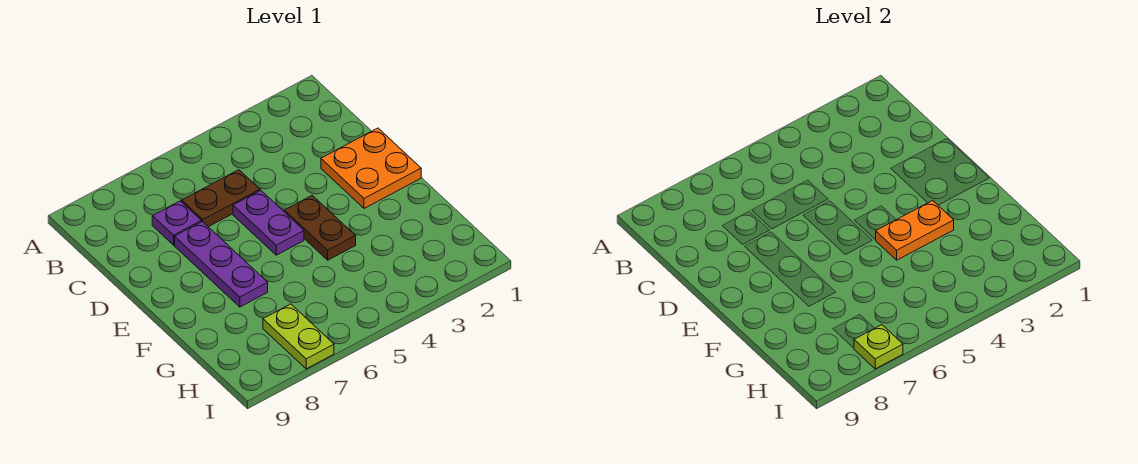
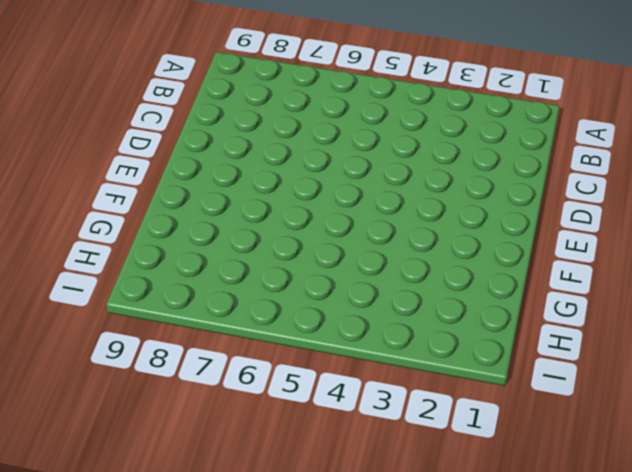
none -> brown plate C5:C6 level 1
none -> purple plate C7 level 1

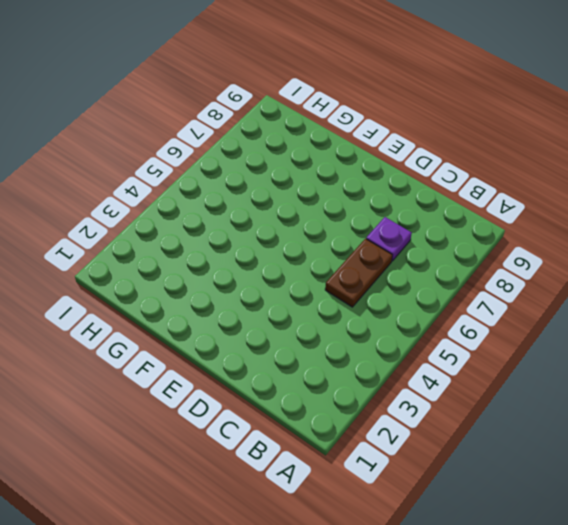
none -> orange plate D1:E2 level 1
none -> purple plate D5:E5 level 1

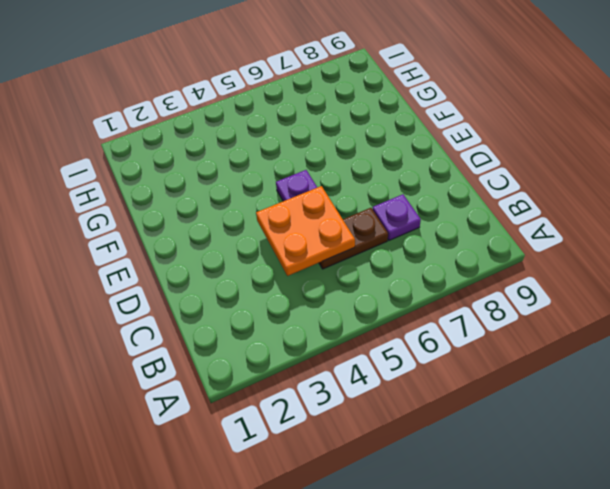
orange plate C4:D5 level 2 -> orange plate D1:E2 level 1
none -> purple plate D7:F7 level 1
none -> brown plate E4:F4 level 1

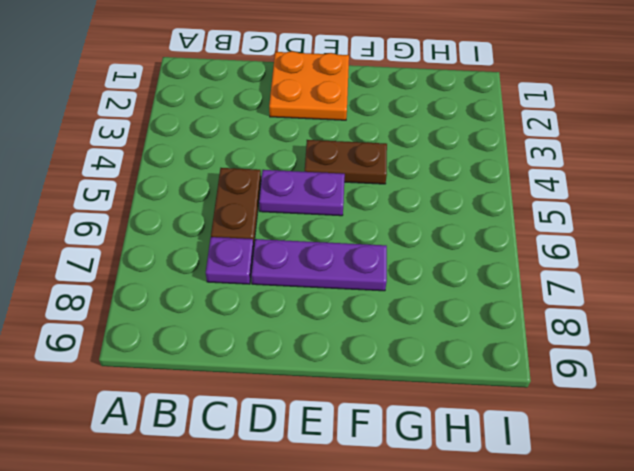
none -> lime plate H7:I7 level 1
none -> orange plate F3:F4 level 2

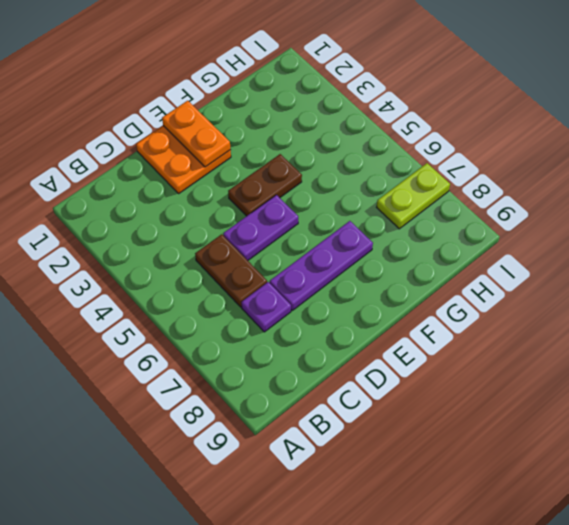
orange plate E1:E2 level 2 -> orange plate F3:F4 level 2
none -> lime plate I7 level 2

